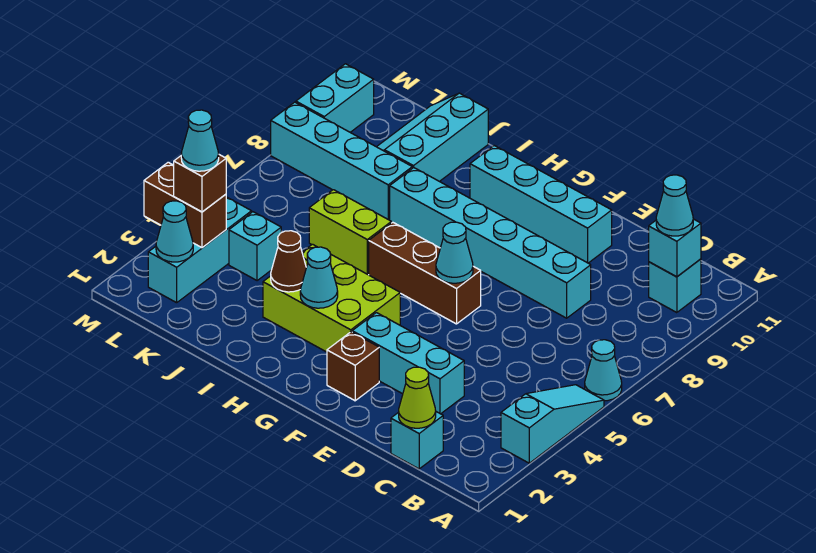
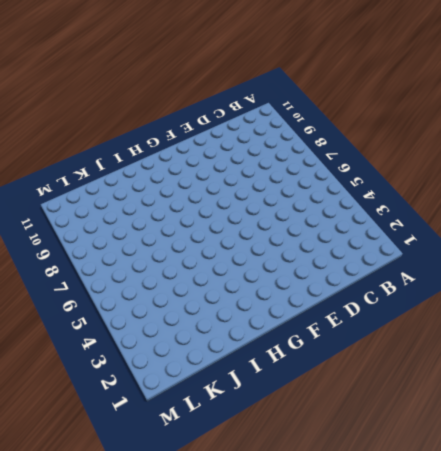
none -> cyan slope A3:A5 level 1 top 3
none -> cyan cone A6 level 1
none -> cyan brick B10 level 1

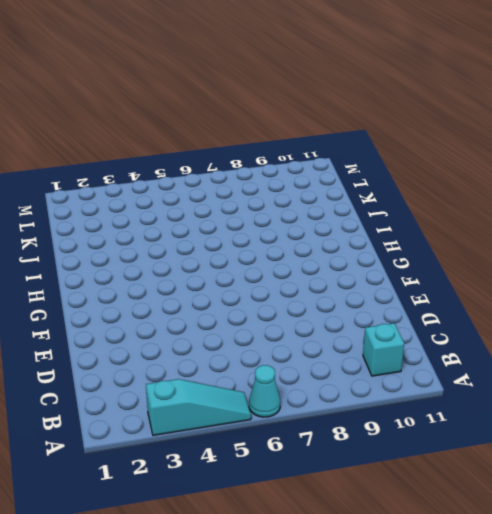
none -> cyan brick C1 level 1
none -> cyan brick D3:F3 level 1
none -> cyan brick D8:I8 level 1

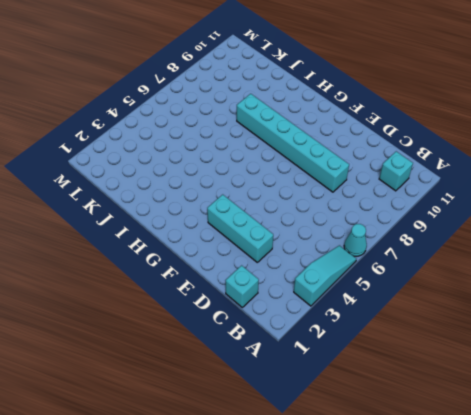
none -> cyan brick E10:H10 level 1
none -> brown brick F2 level 1
none -> brown brick F6:H6 level 1

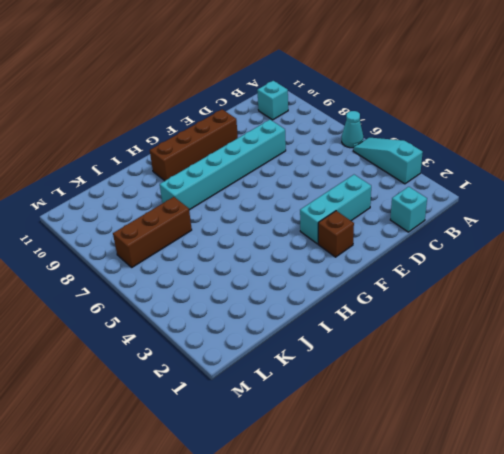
brown brick E10:H10 level 1 -> cyan brick E10:H10 level 1
brown brick J7:L7 level 1 -> brown brick F6:H6 level 1
none -> lime brick G3:I4 level 1
none -> lime brick I6:J6 level 1
none -> cyan brick J8:M8 level 1

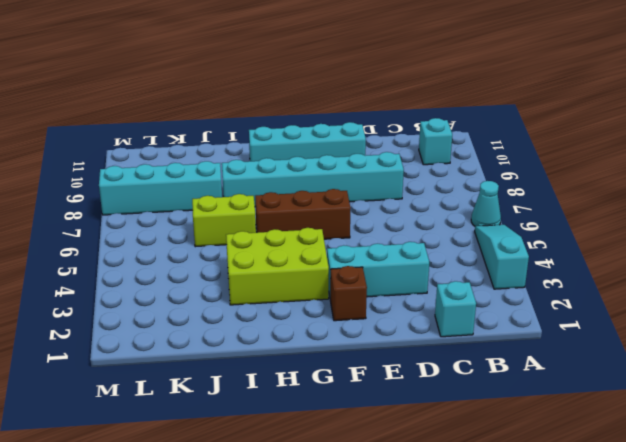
none -> cyan slope J9:K11 level 1 top J
none -> cyan brick K4 level 1
none -> cyan brick L2:L4 level 1

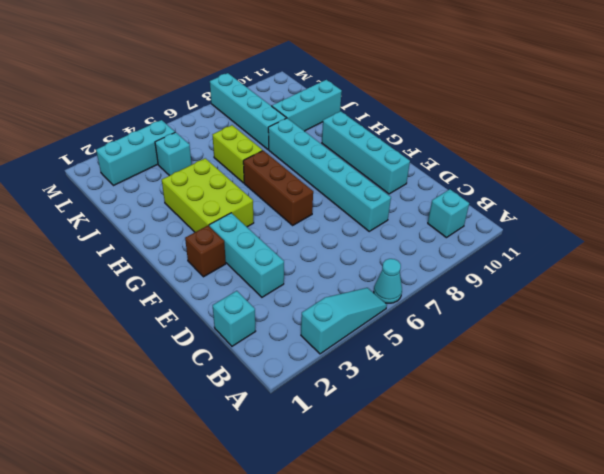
none -> cyan brick M9:M10 level 1
none -> cyan brick B10 level 2
none -> lime cone C1 level 2

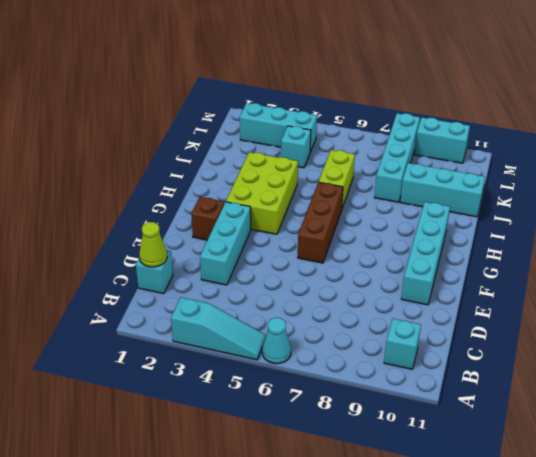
none -> cyan brick D8:I8 level 1
none -> cyan brick B10 level 2
none -> cyan cone F6 level 2

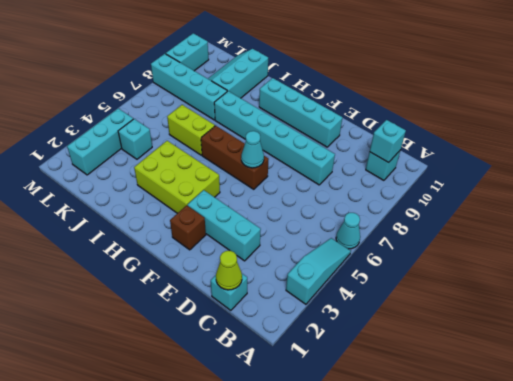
none -> cyan cone H3 level 2
none -> brown cone I3 level 2
none -> cyan cone L2 level 2

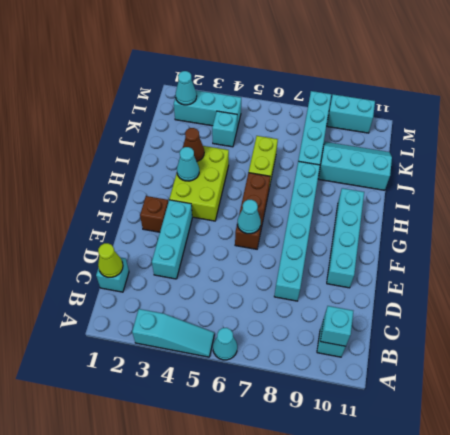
none -> brown brick L3:M3 level 2
none -> cyan cone B10 level 3
none -> brown brick L3 level 3

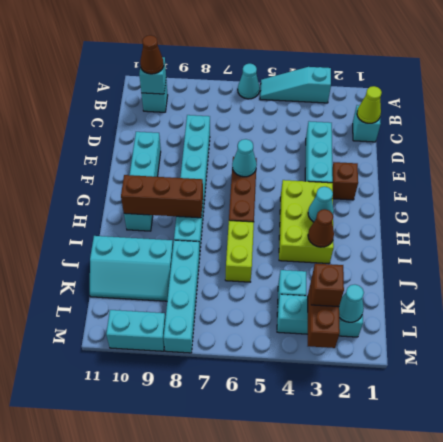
brown cone B10 level 3 -> cyan cone B10 level 3
brown brick H8:H10 level 2 -> none
none -> cyan cone L3 level 4

